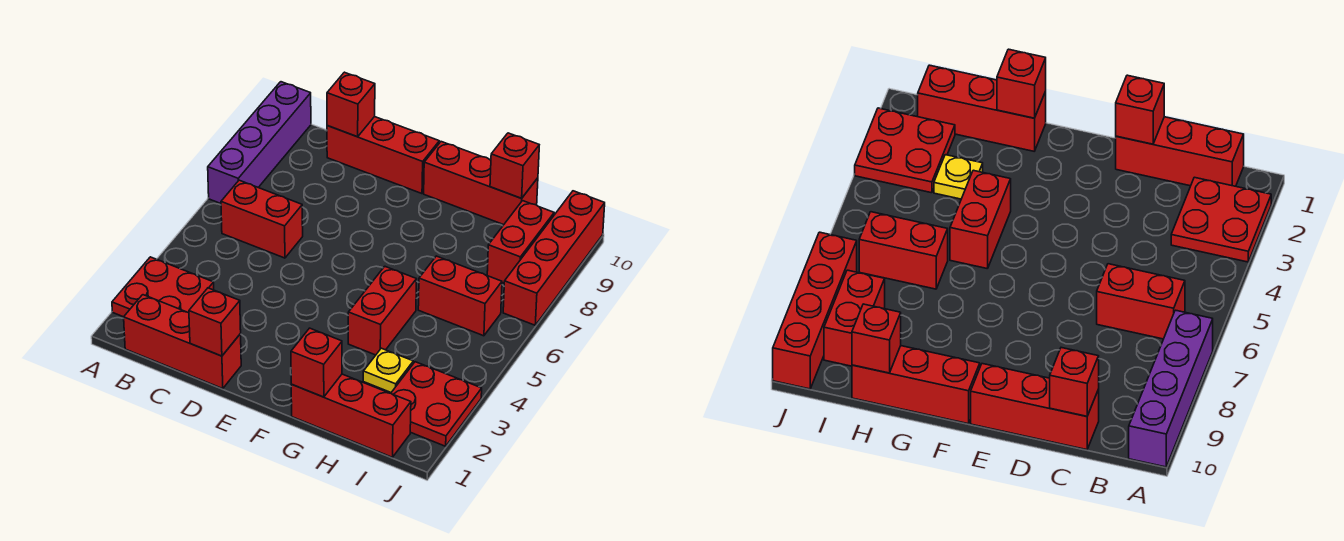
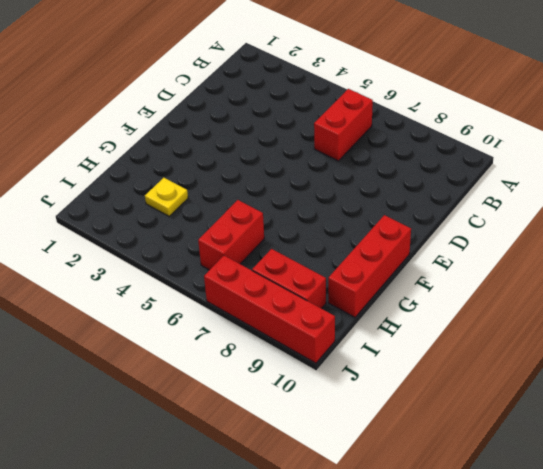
none -> red plate A2:B3 level 1
none -> purple brick A7:A10 level 1
none -> red brick B1:D1 level 1

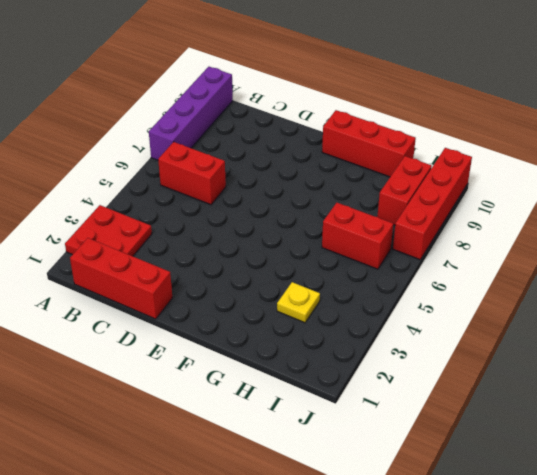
none -> red brick C10:E10 level 1
none -> red brick G1:I1 level 1
none -> red brick G4:G5 level 1

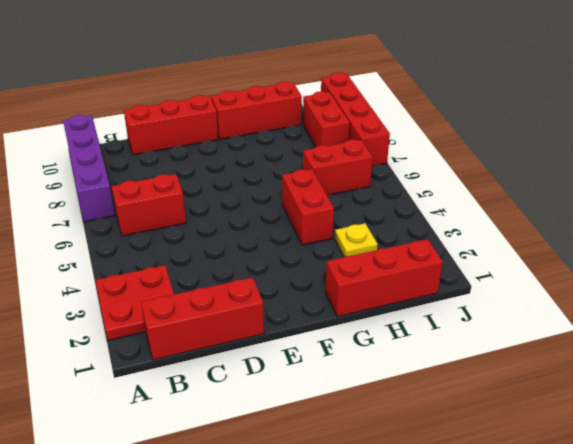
none -> red plate I2:J3 level 1
none -> red brick C10 level 2
none -> red brick D1 level 2

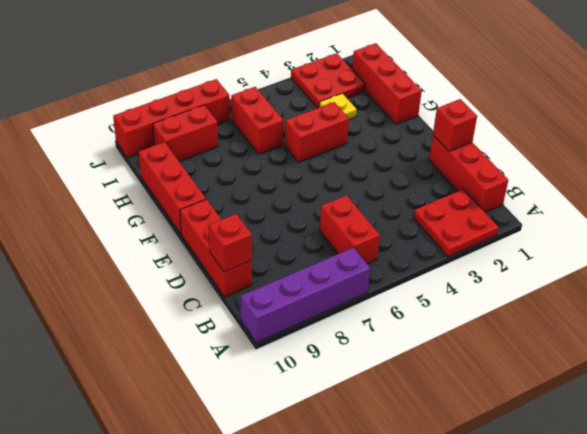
none -> red brick G1 level 2
none -> red brick H10 level 2

